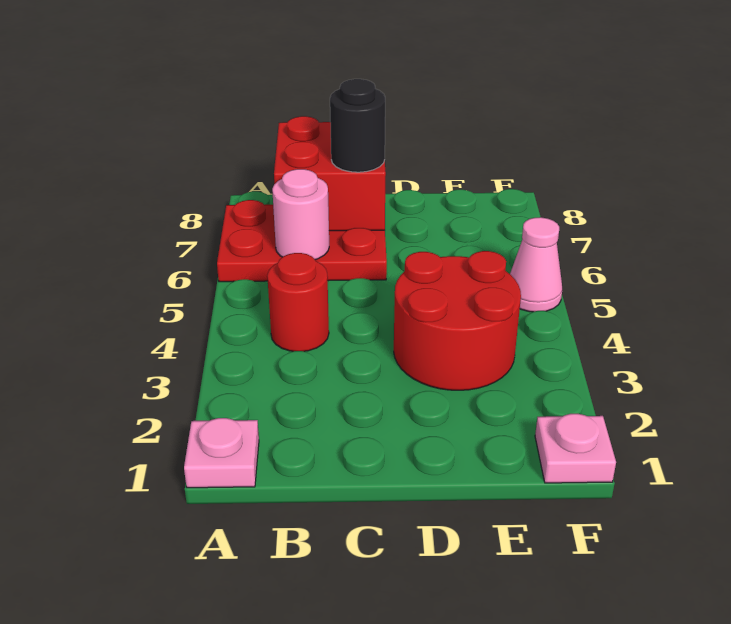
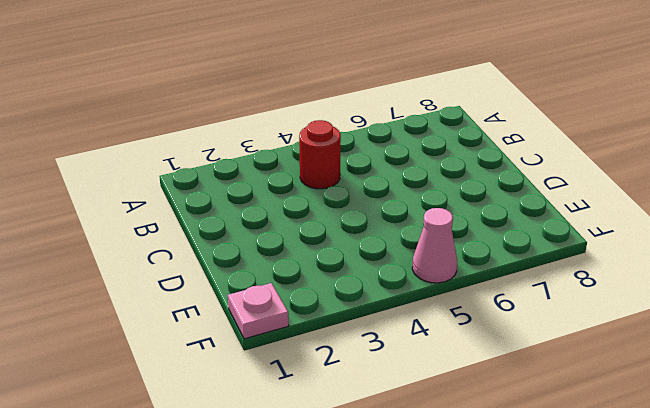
none -> pink plate A1 level 1
none -> red plate A6:C7 level 1

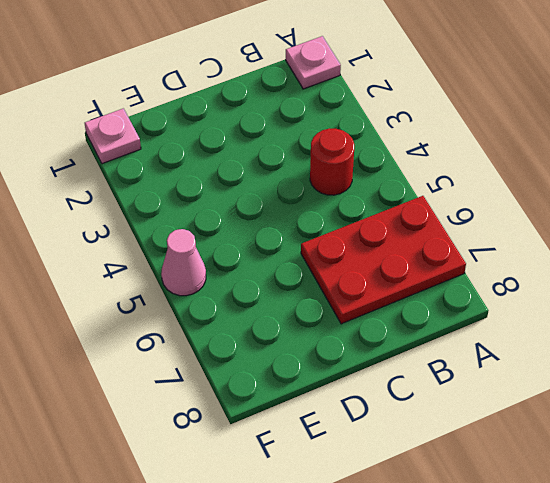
none -> red round brick D3:E4 level 1
none -> pink round brick B6 level 2

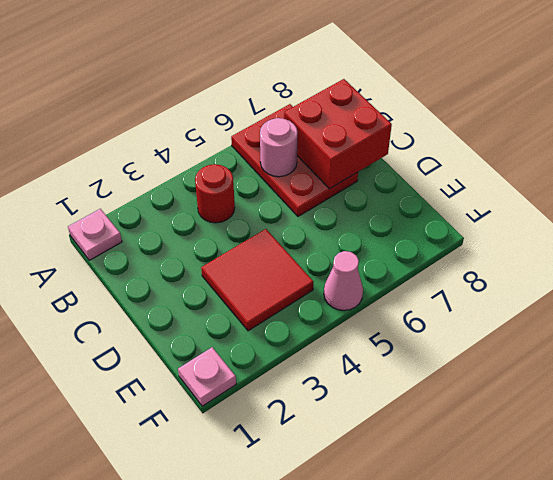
red tile D3:E4 level 1 -> red round brick D3:E4 level 1
none -> black round brick C7 level 3

